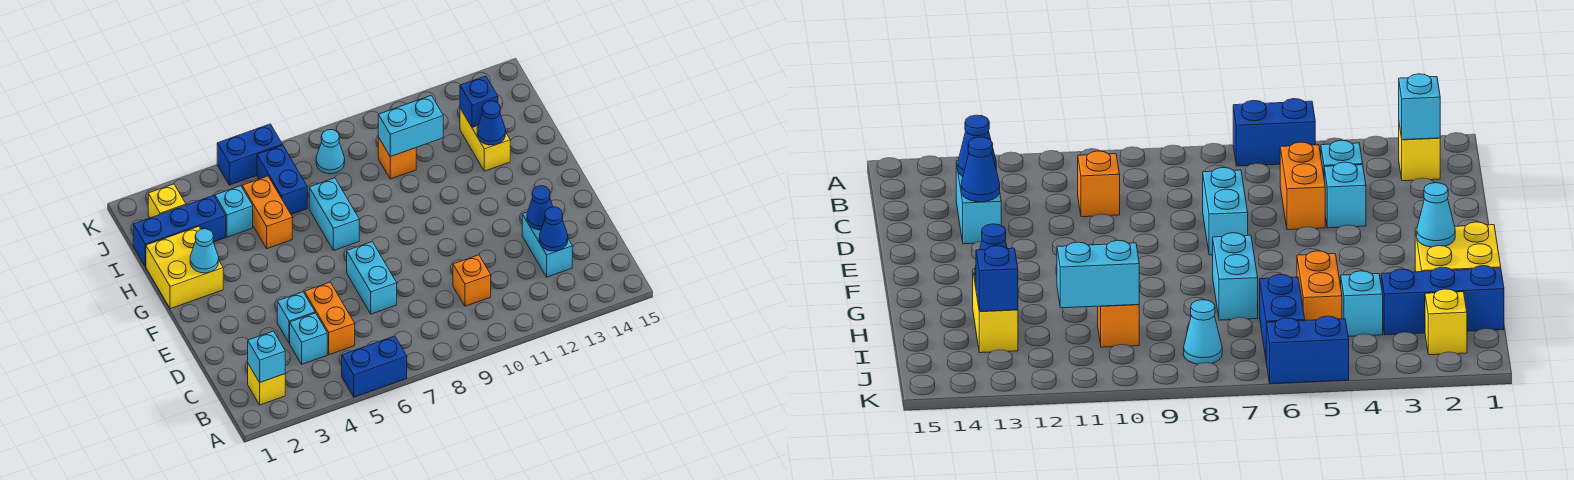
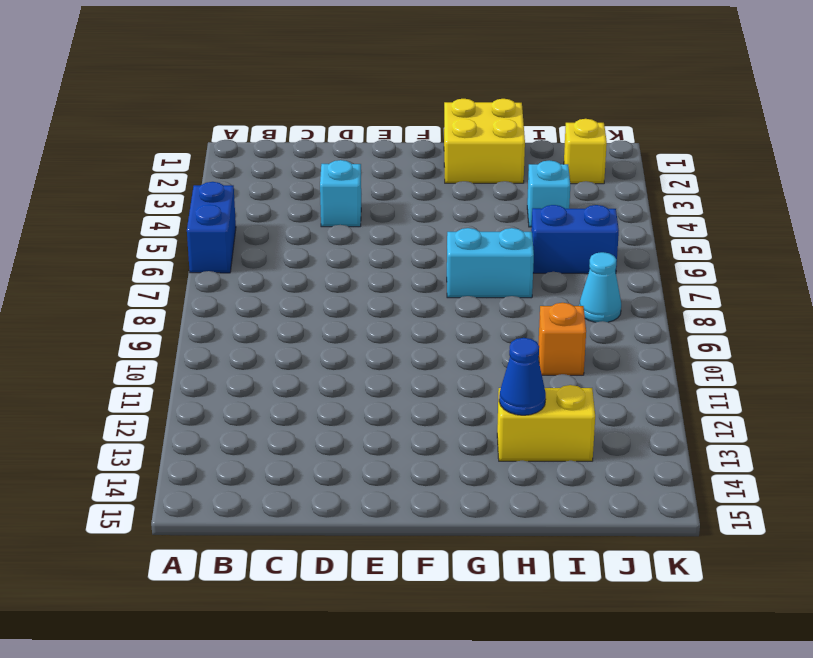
none -> yellow brick B2 level 1
none -> cyan brick C4 level 1
none -> orange brick C5:D5 level 1

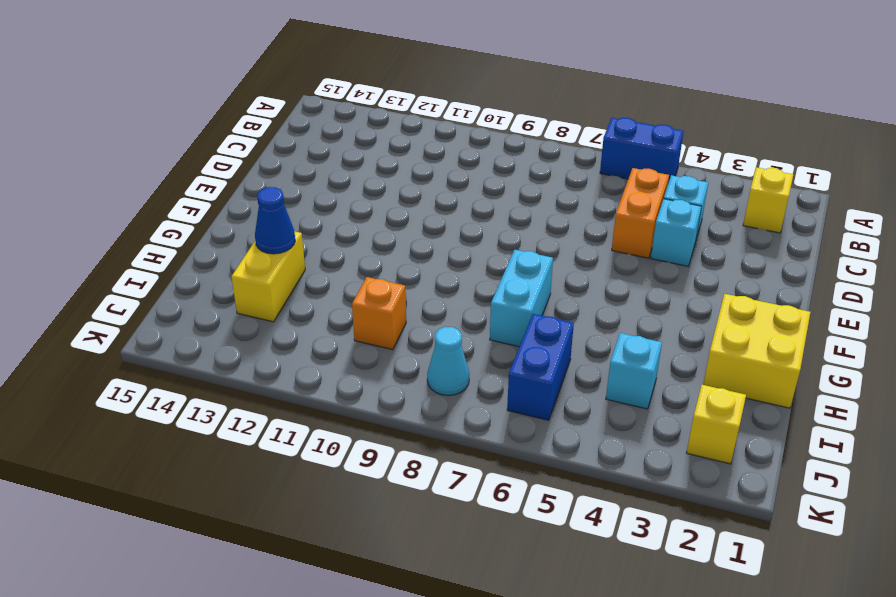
none -> orange brick C10 level 1
none -> cyan brick C13:D13 level 1
none -> cyan brick D7:E7 level 1

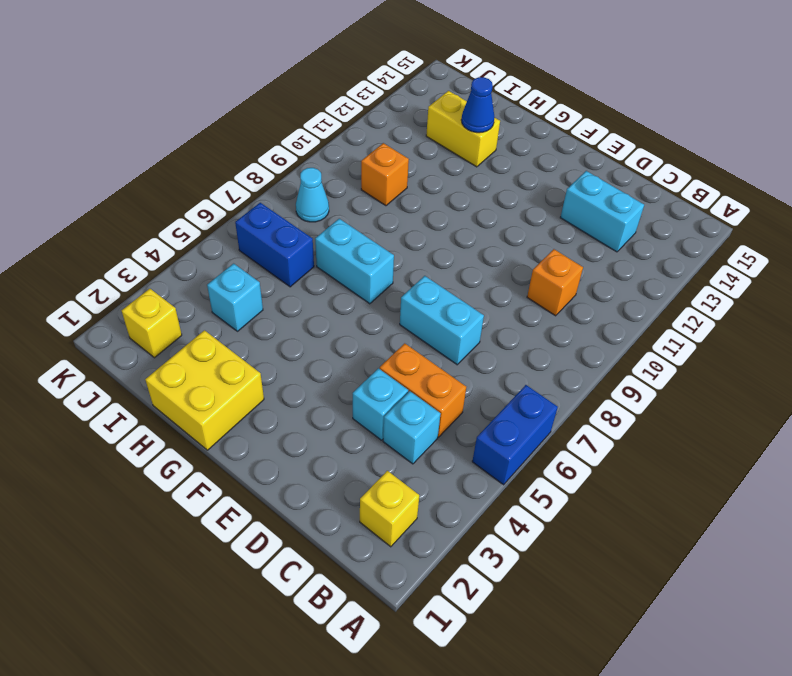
none -> orange brick H5:I5 level 1
none -> blue brick I1:I3 level 1
none -> blue brick K5:K6 level 1

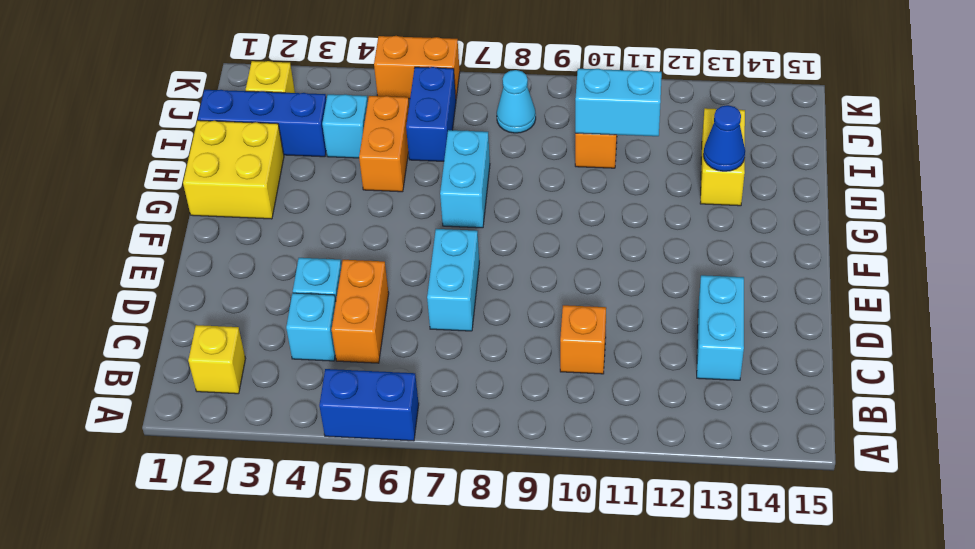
orange brick K5:K6 level 1 -> blue brick K5:K6 level 1
none -> cyan brick B2 level 2
none -> blue cone C13 level 2
none -> blue cone D13 level 2

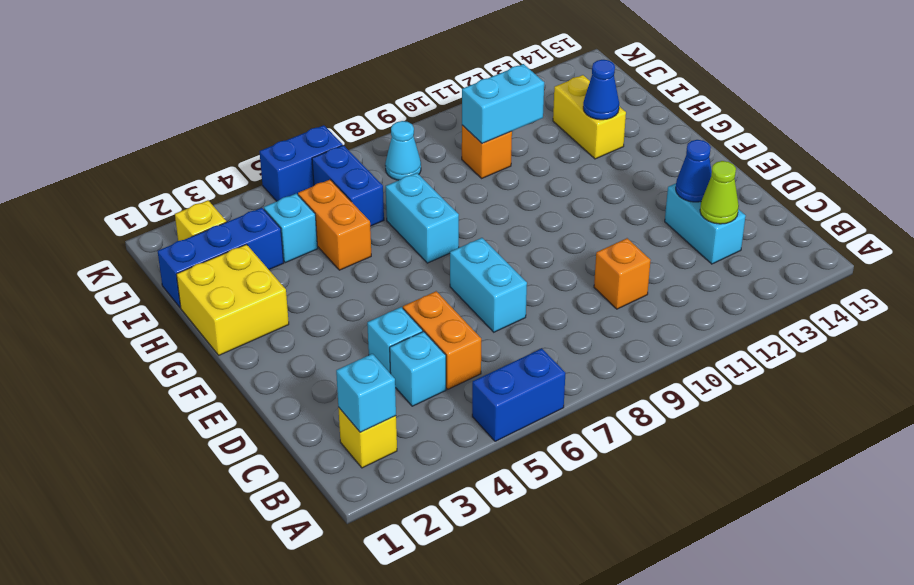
lime cone C13 level 2 -> blue cone C13 level 2
none -> cyan cone G2 level 2
none -> blue brick I13 level 2

